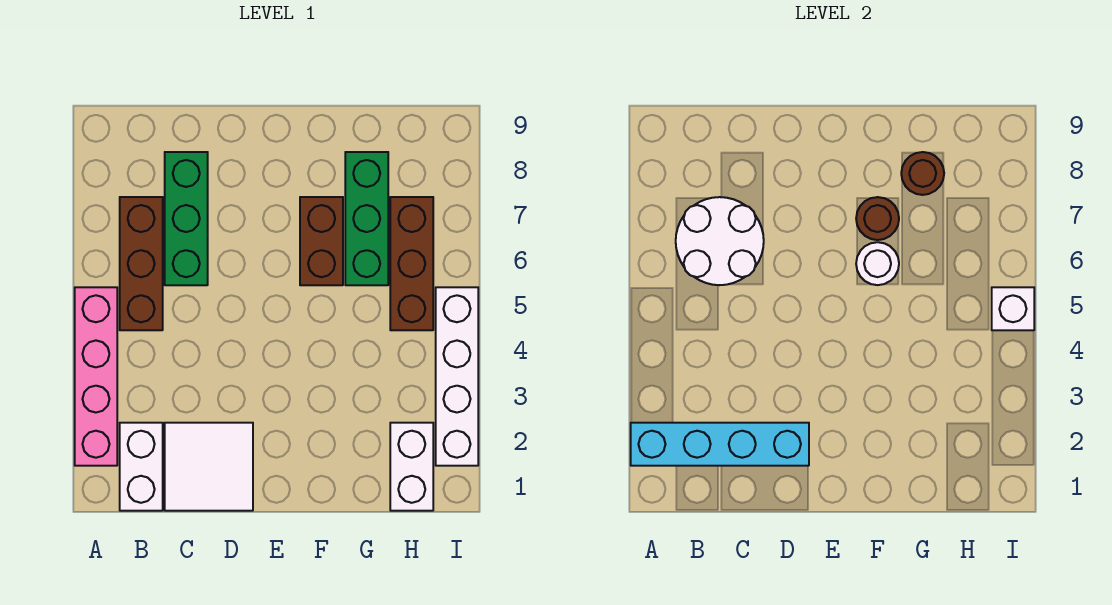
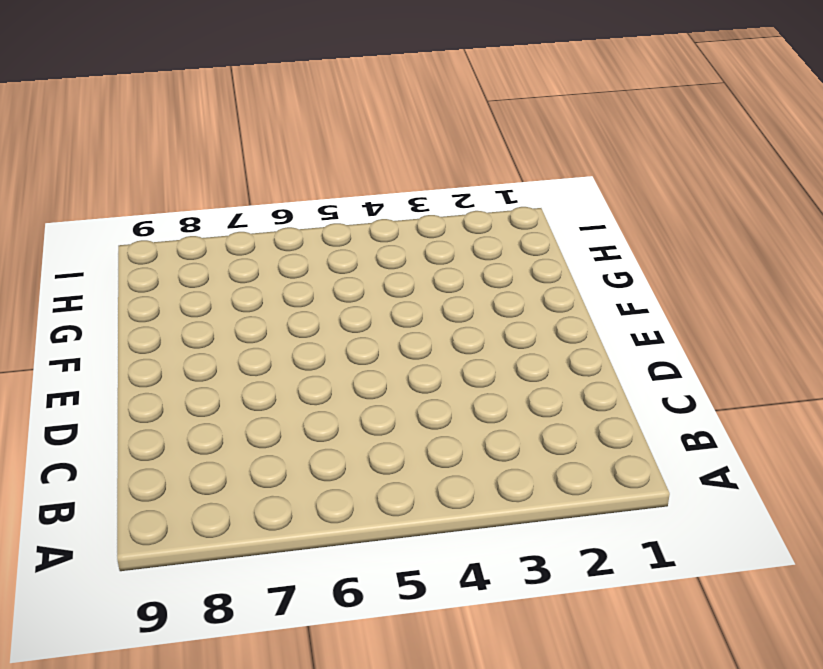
none -> pink brick A2:A5 level 1
none -> white brick B1:B2 level 1
none -> brown brick B5:B7 level 1

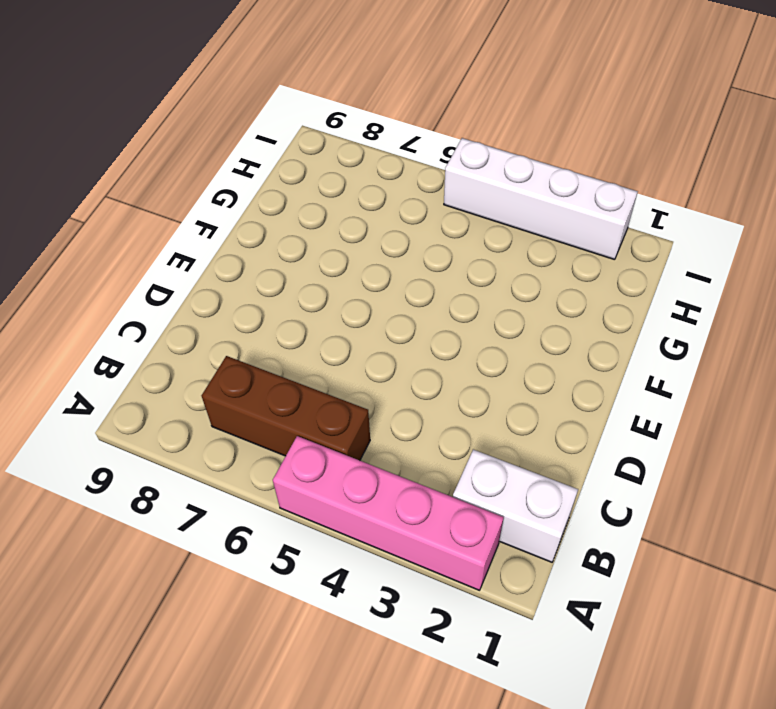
none -> white tile C1:D2 level 1
none -> green brick C6:C8 level 1
none -> brown brick F6:F7 level 1

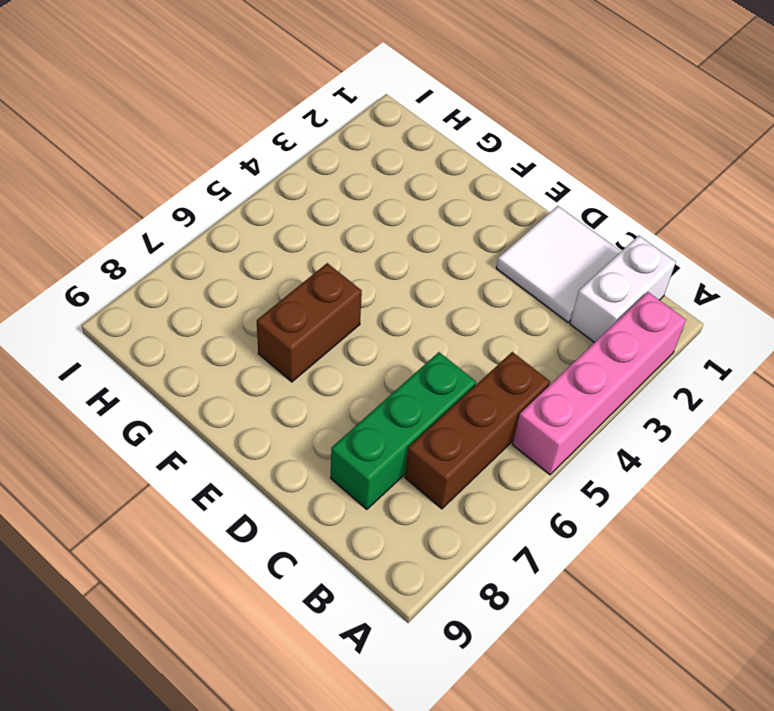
none -> green brick G6:G8 level 1
none -> white brick H1:H2 level 1
none -> brown brick H5:H7 level 1

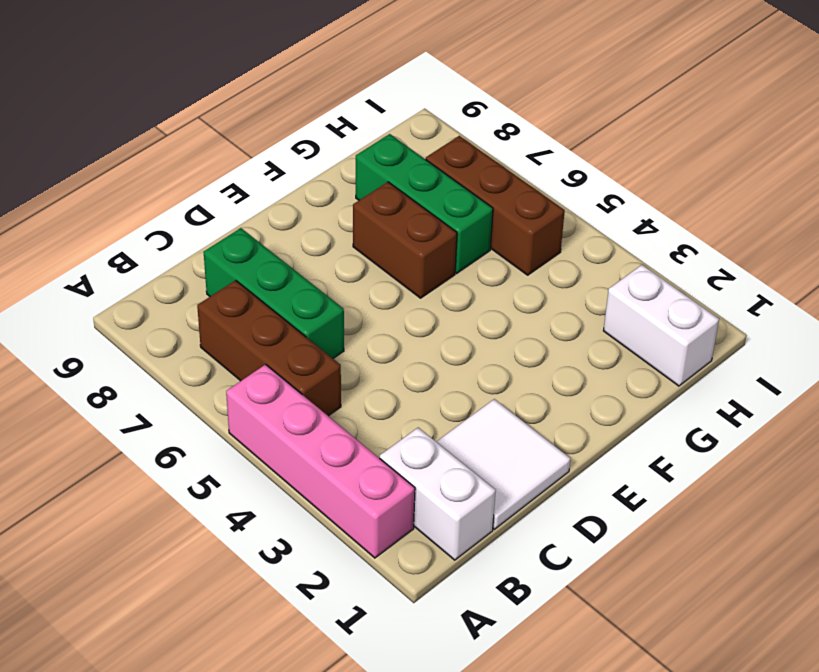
none -> white brick I2:I5 level 1
none -> cyan brick A2:D2 level 2
none -> white round brick B6:C7 level 2

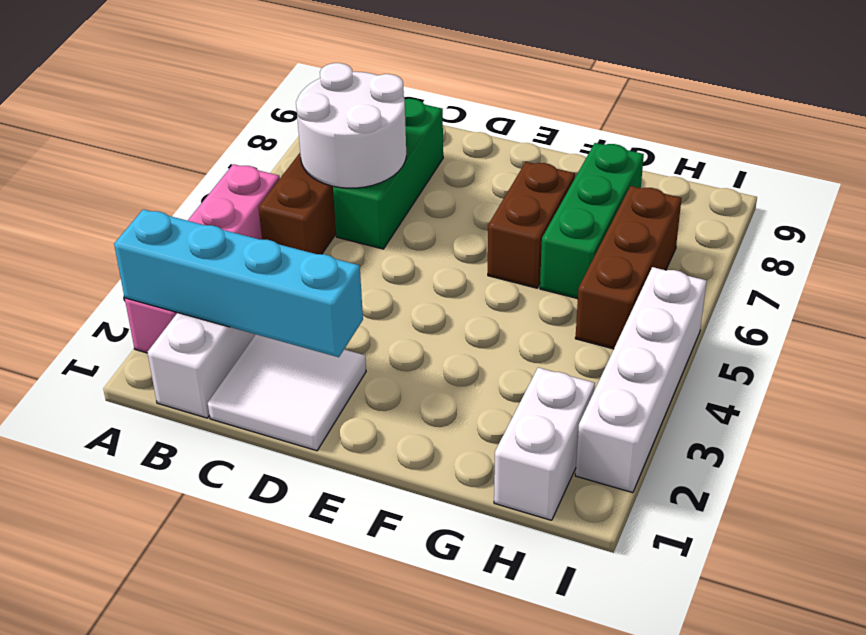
none -> white round brick F6 level 2
none -> brown round brick F7 level 2
none -> brown round brick G8 level 2

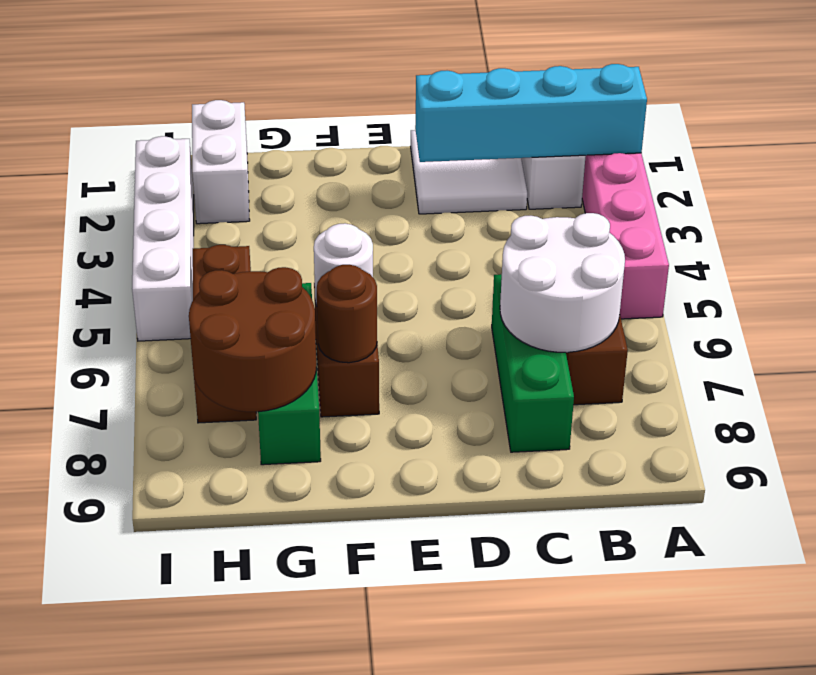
brown round brick G7:H8 level 2 -> brown round brick G8 level 2
none -> white brick I5 level 2

